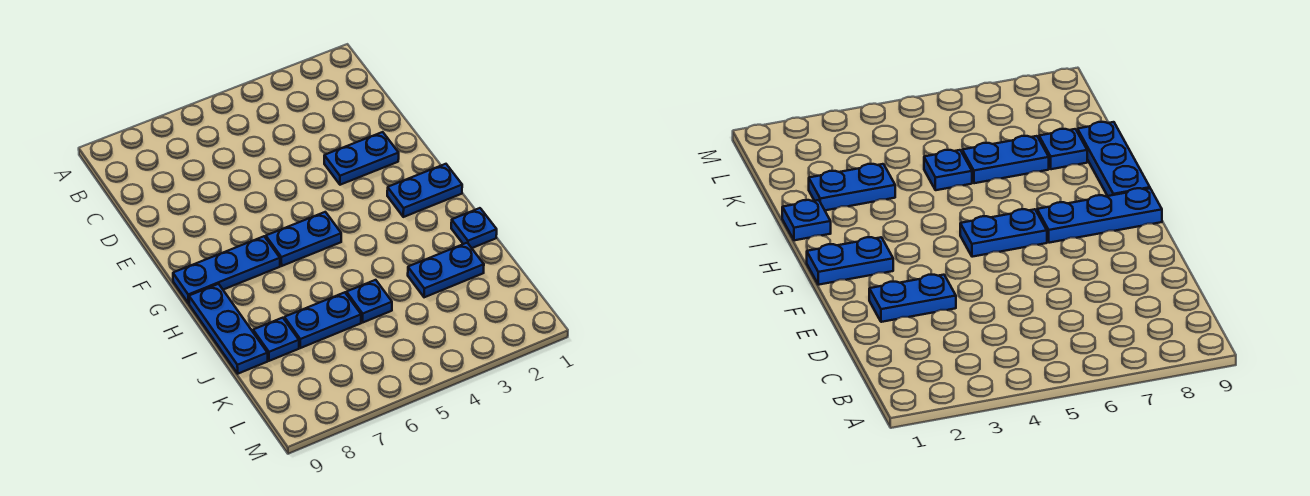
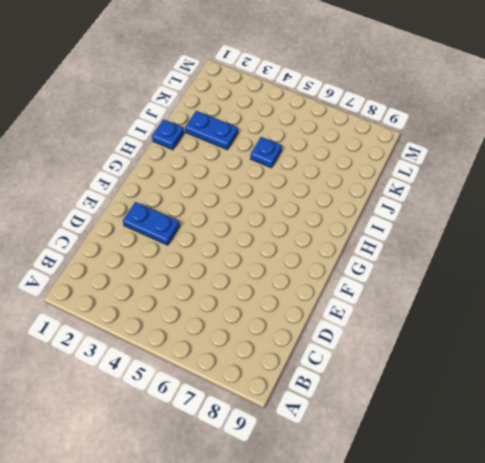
none -> blue plate G1:G2 level 1
none -> blue plate G5:G6 level 1

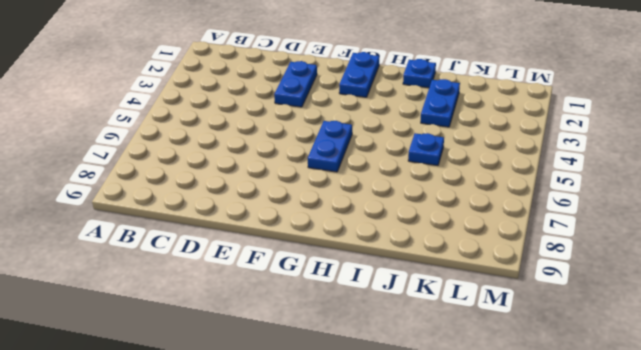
none -> blue plate G7:G9 level 1
none -> blue plate H9:J9 level 1

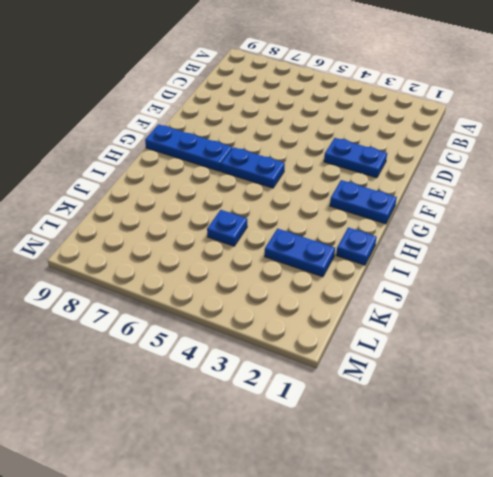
none -> blue plate H9:J9 level 1
none -> blue plate J6:J7 level 1

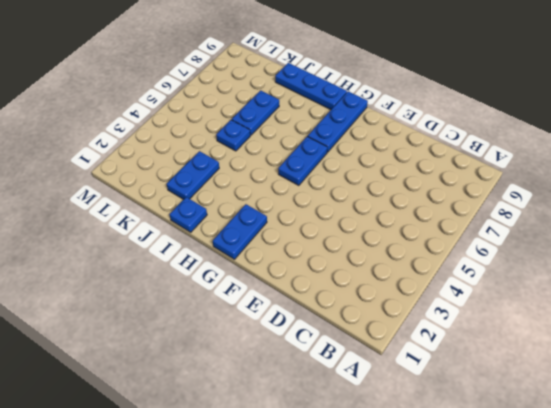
none -> blue plate E2:E3 level 1
none -> blue plate J8 level 1

